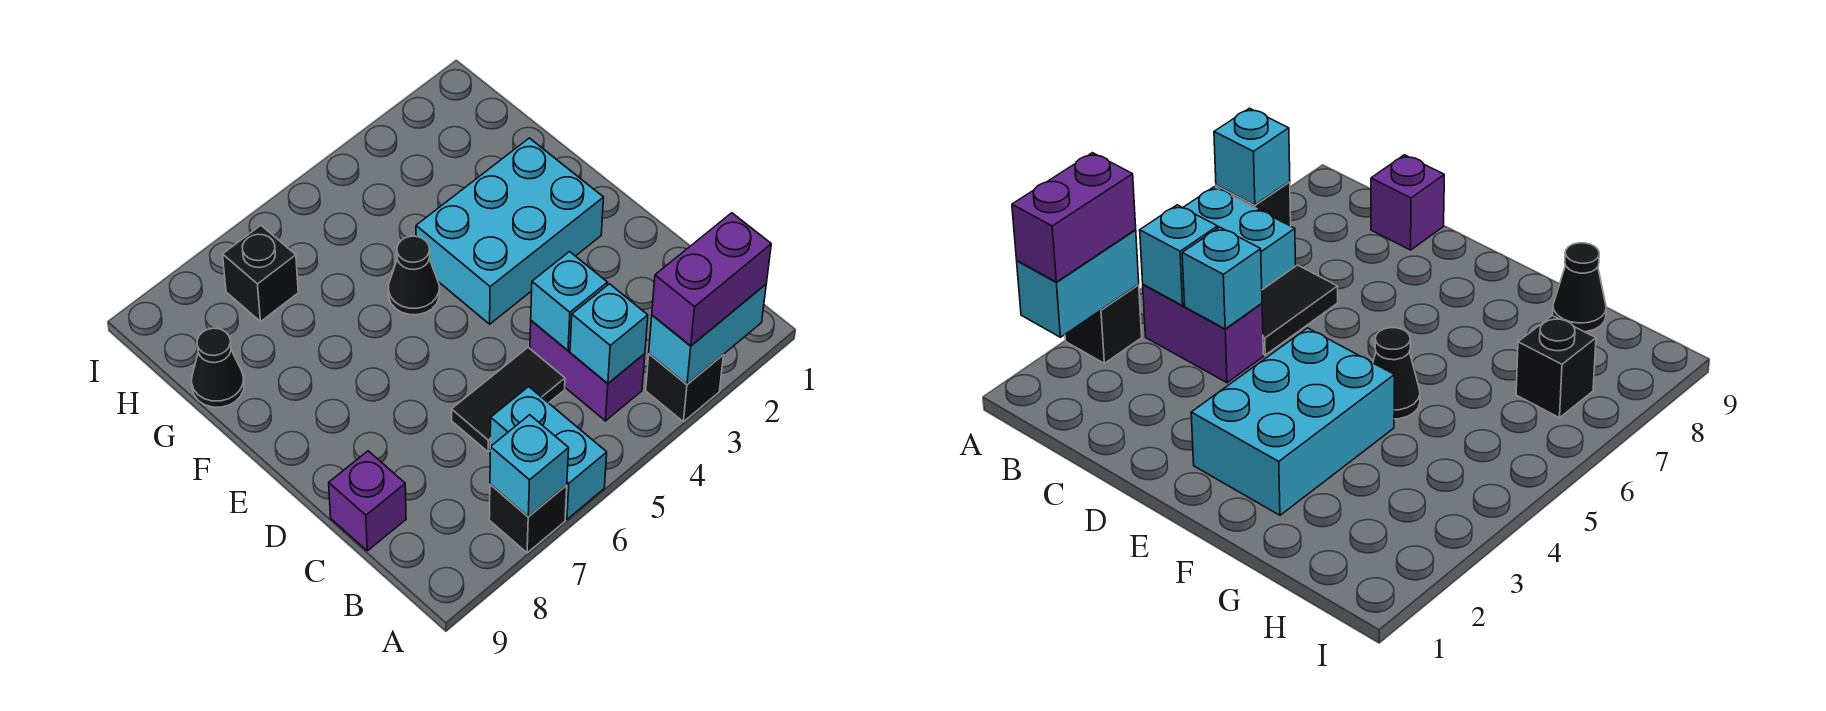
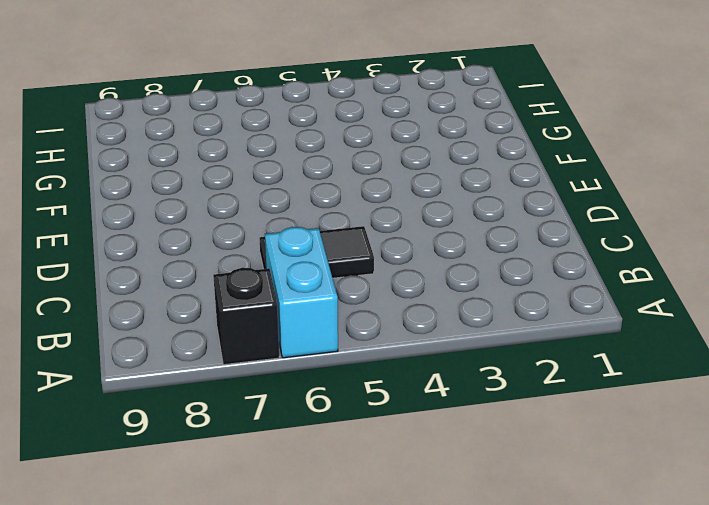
none -> black brick A3 level 1
none -> purple brick B4:C4 level 1
none -> purple brick C9 level 1

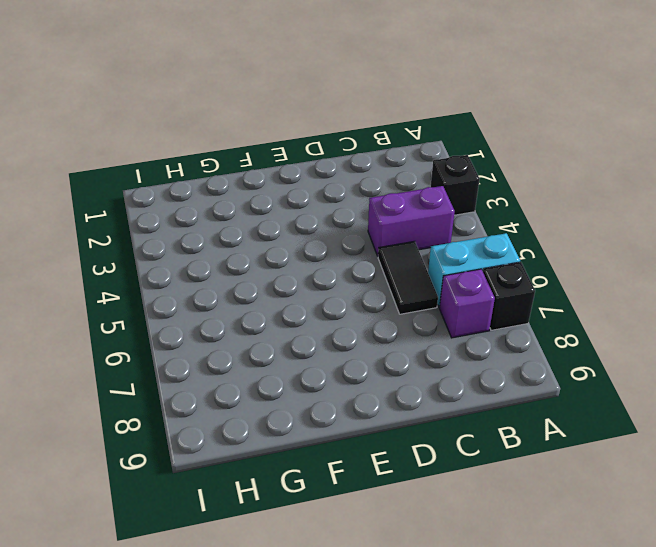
purple brick B7 level 1 -> purple brick C9 level 1
none -> cyan brick E2:F4 level 1
none -> black cone F5 level 1
none -> black cone G9 level 1

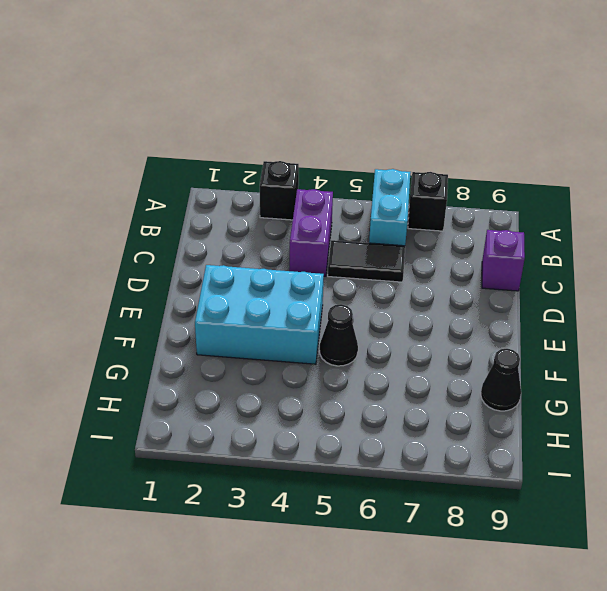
none -> black brick H7 level 1
none -> cyan brick A2:A3 level 2
none -> cyan brick A7 level 2

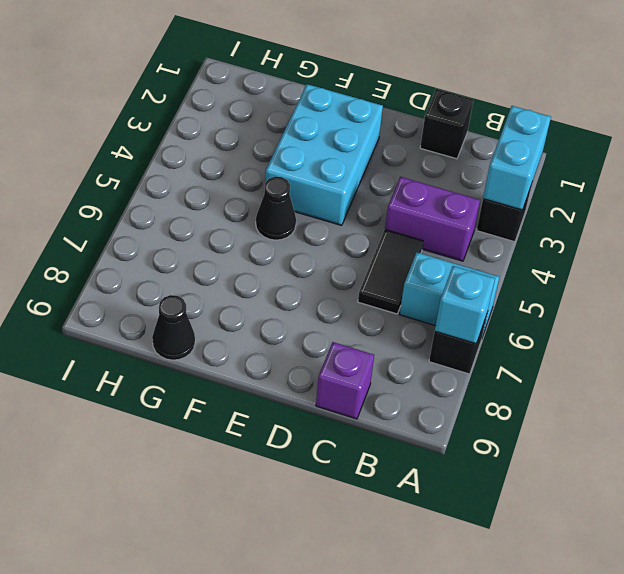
black brick C1 level 1 -> black brick H7 level 1
none -> cyan brick B4 level 2
none -> cyan brick C4 level 2
none -> purple brick A2:A3 level 3

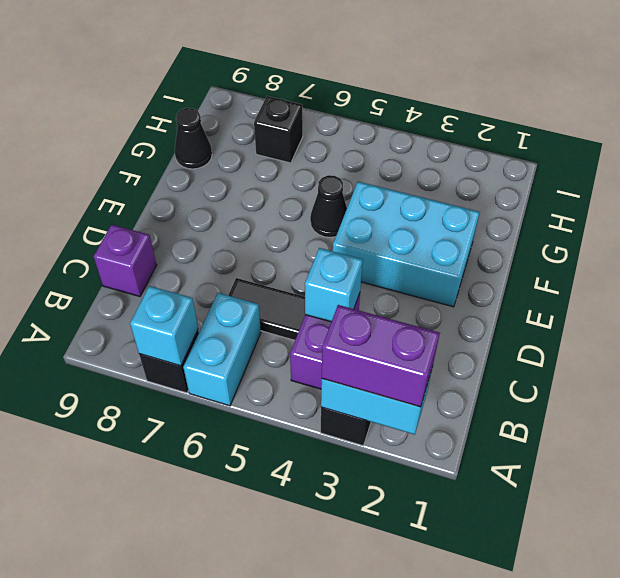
none -> cyan brick B4 level 2

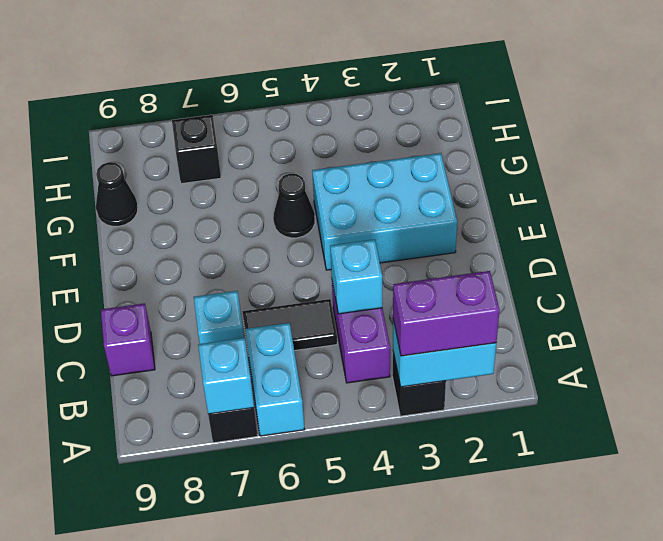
cyan brick C7 level 1 -> cyan brick B4 level 2

